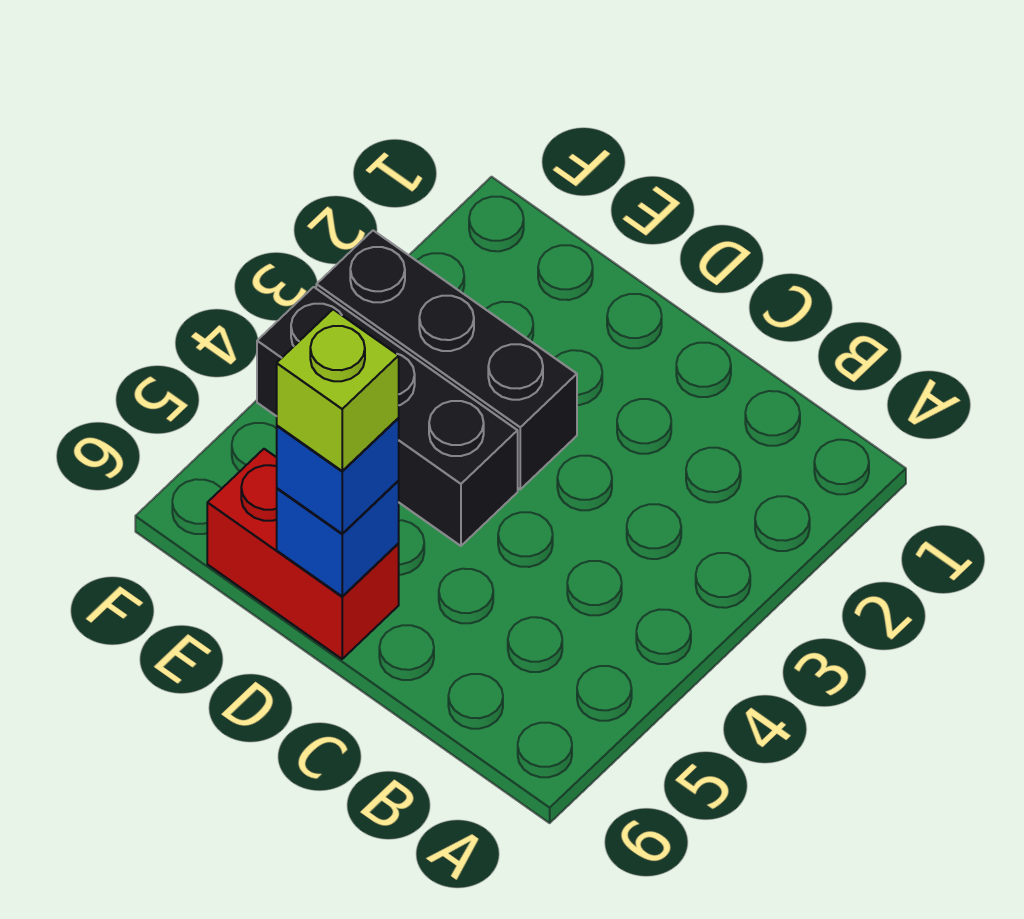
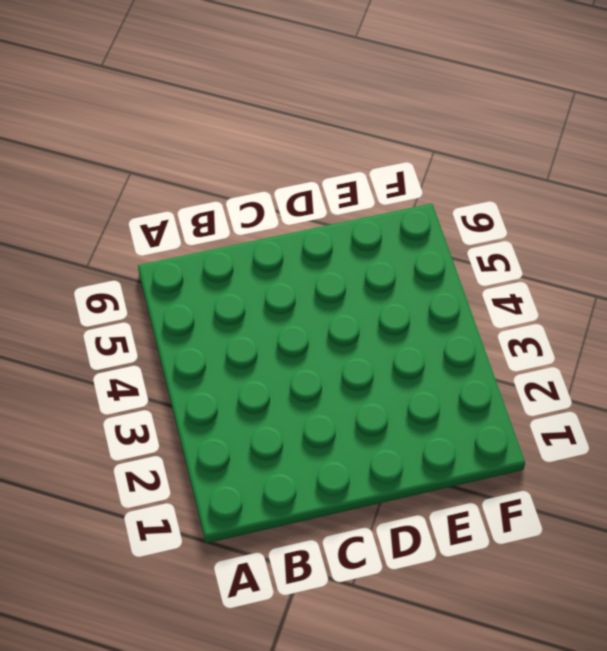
none -> black brick D3:F3 level 1
none -> black brick D4:F4 level 1

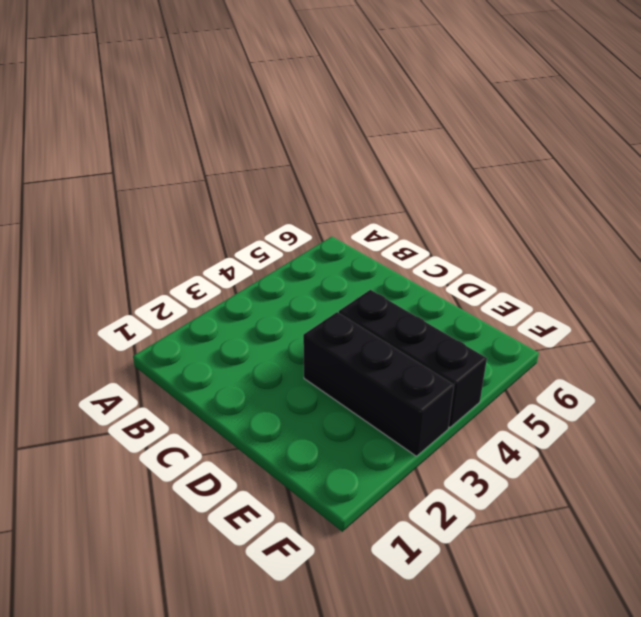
none -> red brick D6:E6 level 1
none -> blue brick D6 level 2

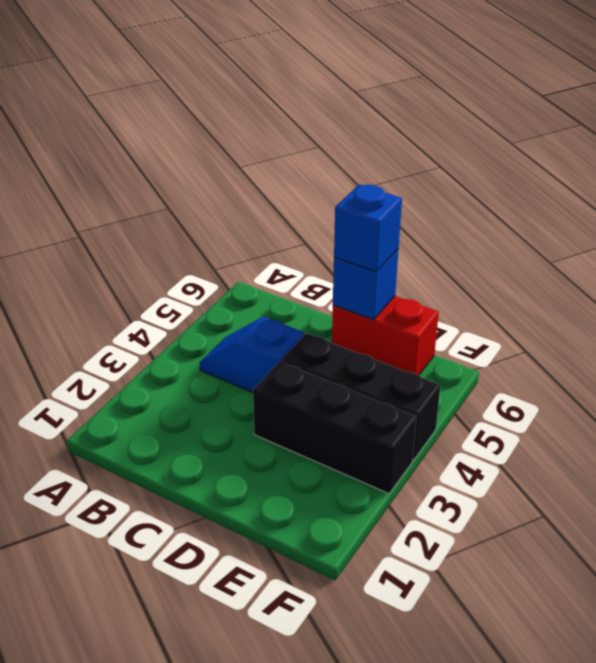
blue slope B4:C4 level 1 top C -> none
none -> lime brick D6 level 4

